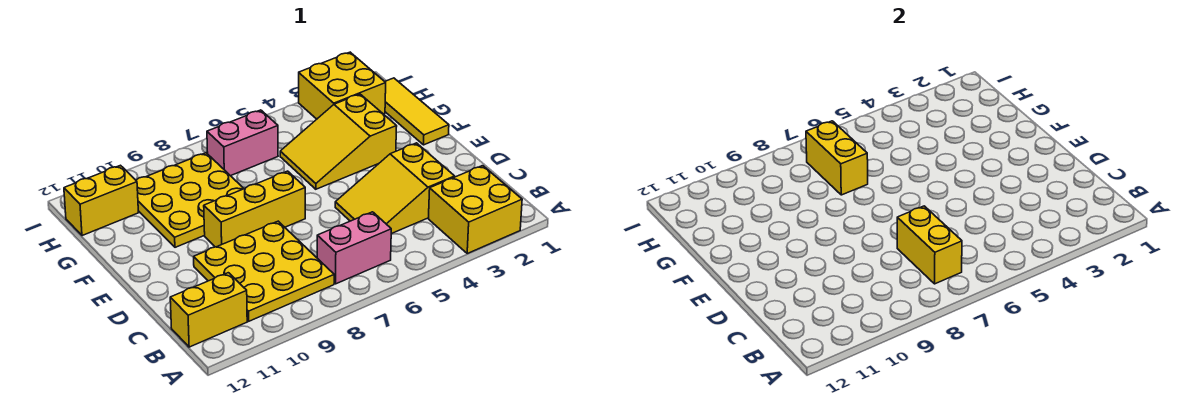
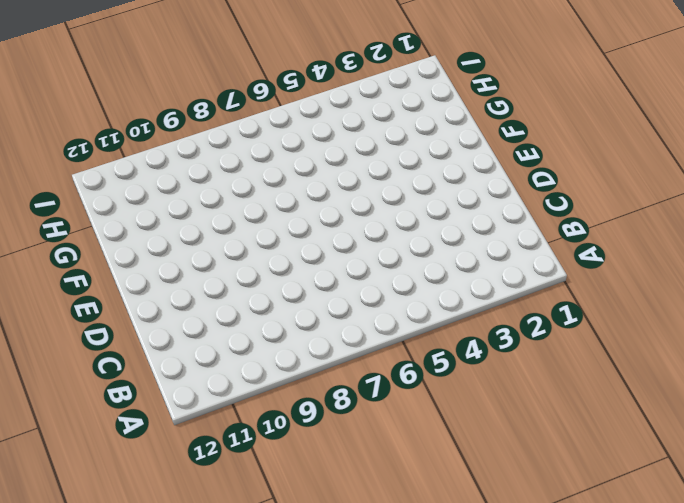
none -> yellow brick A2:B3 level 1
none -> pink brick B6:B7 level 1
none -> yellow plate B8:D10 level 1

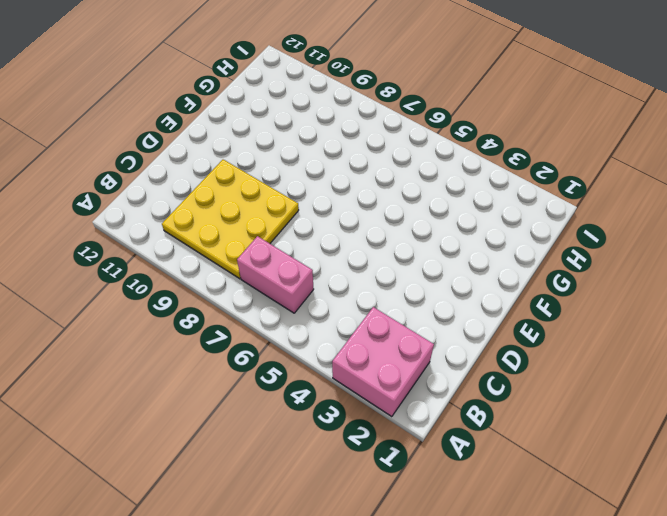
pink brick A2:B3 level 1 -> yellow brick A2:B3 level 1
none -> yellow brick B11:B12 level 1
none -> yellow slope C3:D5 level 1 top 3
none -> yellow brick E7:E9 level 1

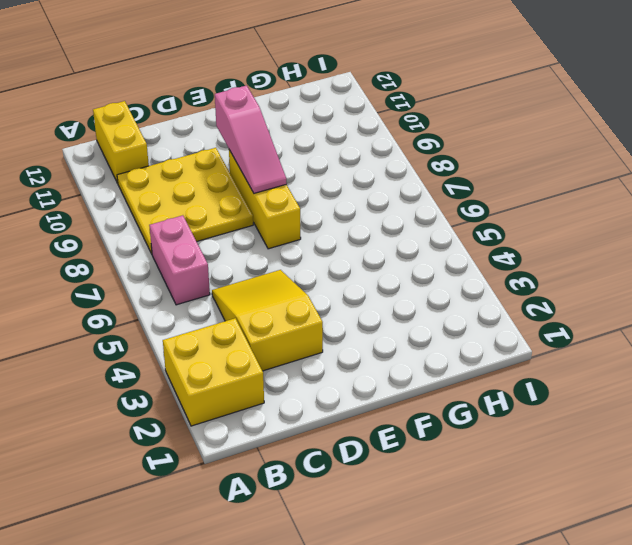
pink slope E8:E10 level 2 top 10 -> none
none -> yellow tile F1:H1 level 1
none -> yellow slope F3:G5 level 1 top 3
none -> yellow plate F8:H10 level 1

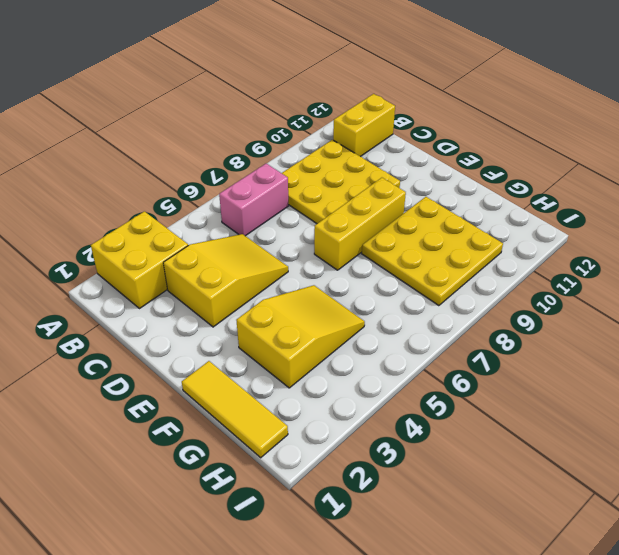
none -> yellow brick H2:I3 level 1
none -> pink brick H6:H7 level 1
none -> yellow brick H11:H12 level 1

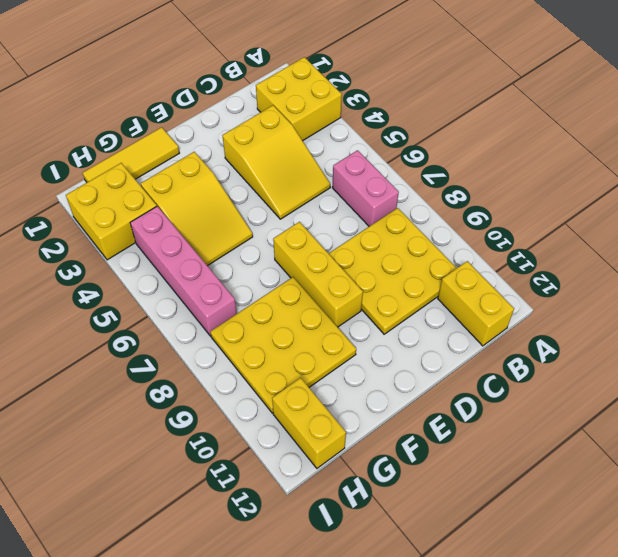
pink brick H4:H7 level 1 -> pink brick H6:H7 level 1
none -> yellow brick B7:C7 level 2
none -> yellow brick G7:H7 level 2

